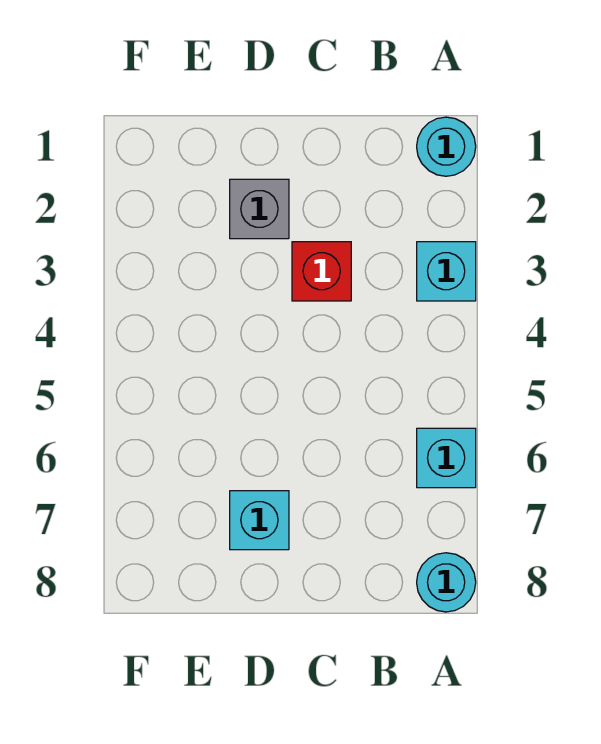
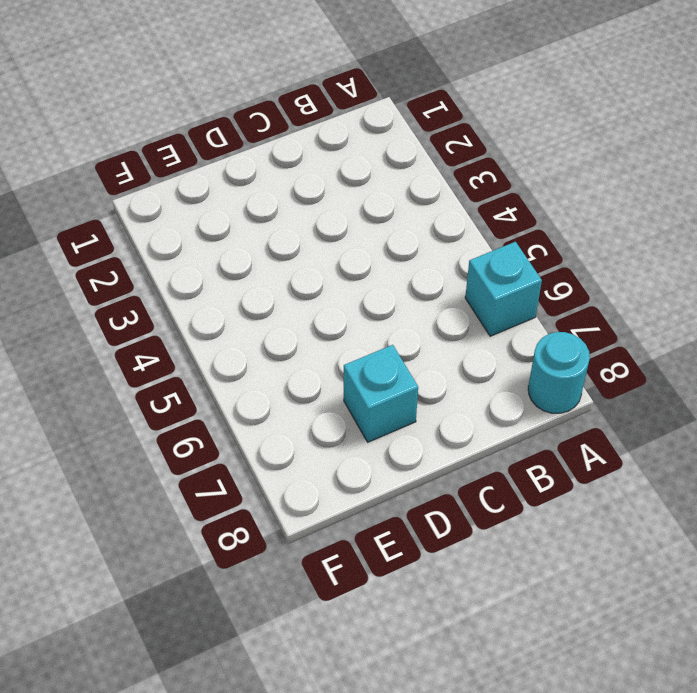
none -> cyan round brick A1 level 1
none -> cyan brick A3 level 1

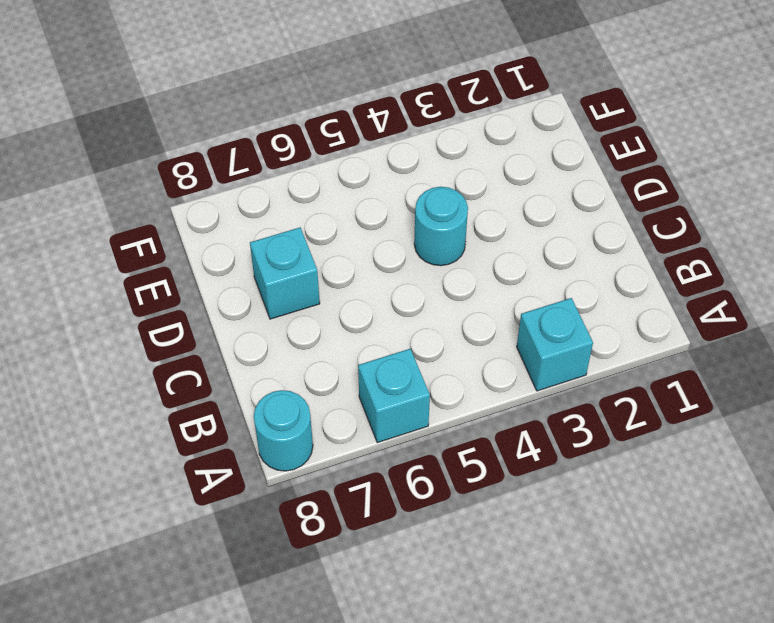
cyan round brick D4 level 1 -> cyan round brick A1 level 1
none -> red brick C3 level 1
none -> grey brick D2 level 1

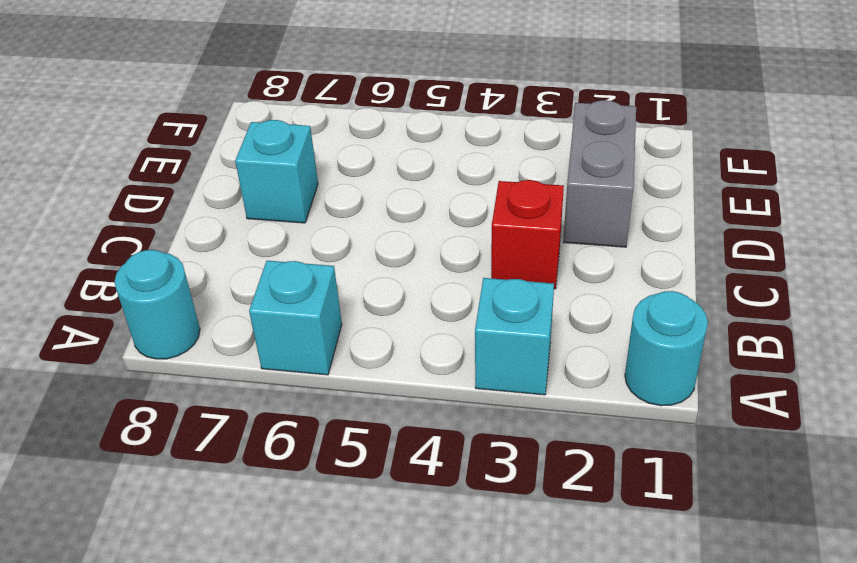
grey brick D2:E2 level 1 -> grey brick D2 level 1

